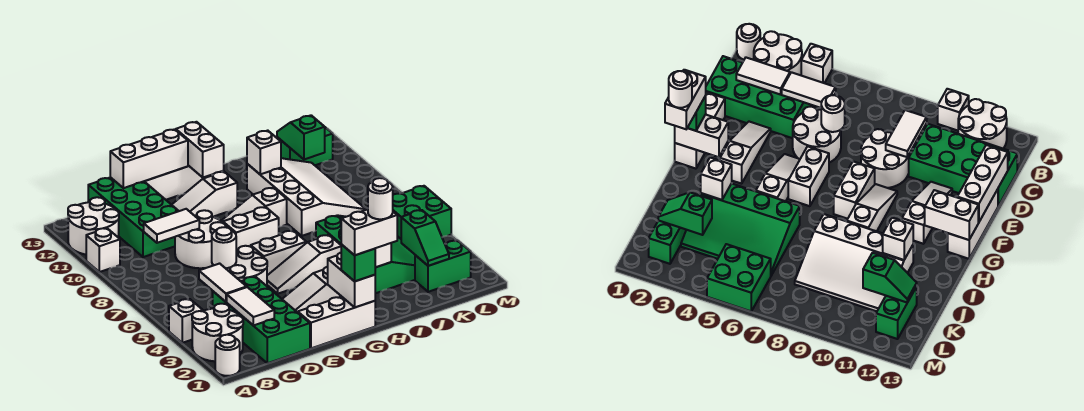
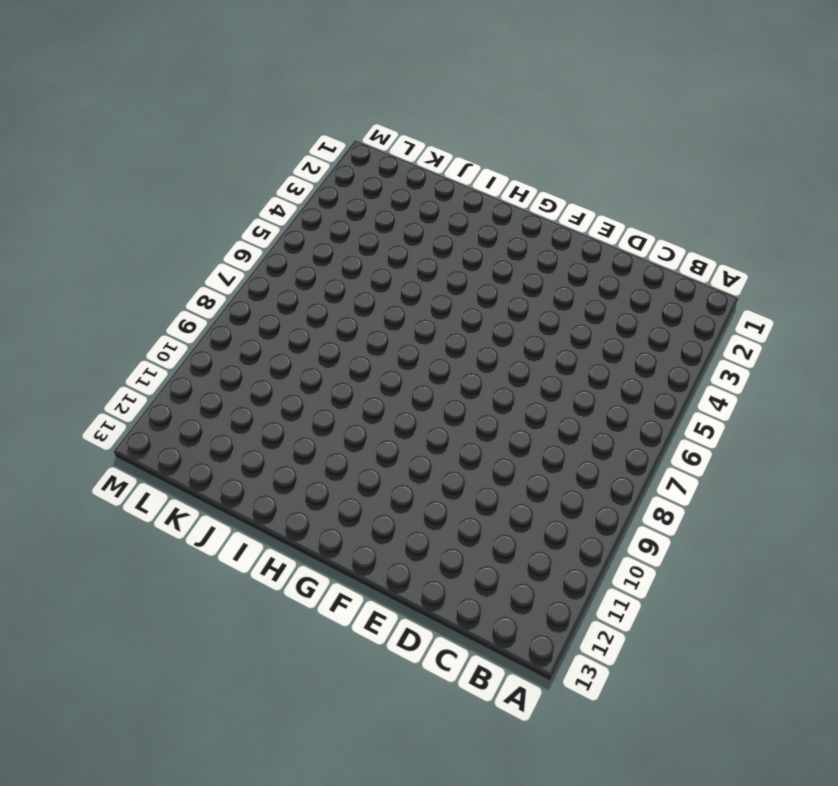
none -> white round brick A1 level 1
none -> white round brick A2:B3 level 1
none -> white brick A4 level 1
none -> white brick A10 level 1

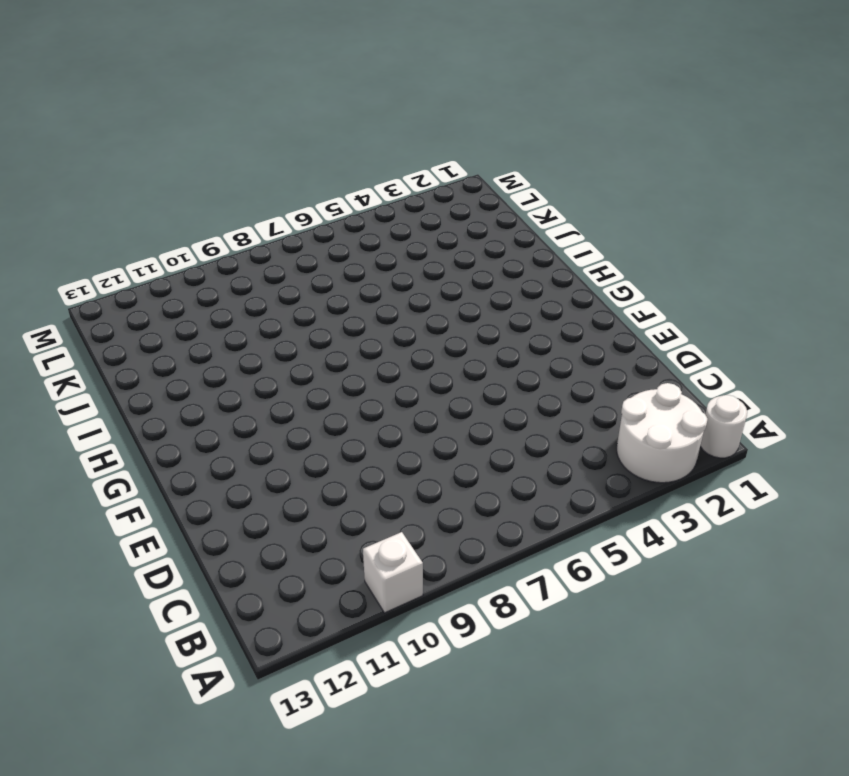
none -> white brick A4 level 1
none -> white round brick A11:B12 level 1
none -> green brick C1:D4 level 1
none -> green brick C10:D13 level 1

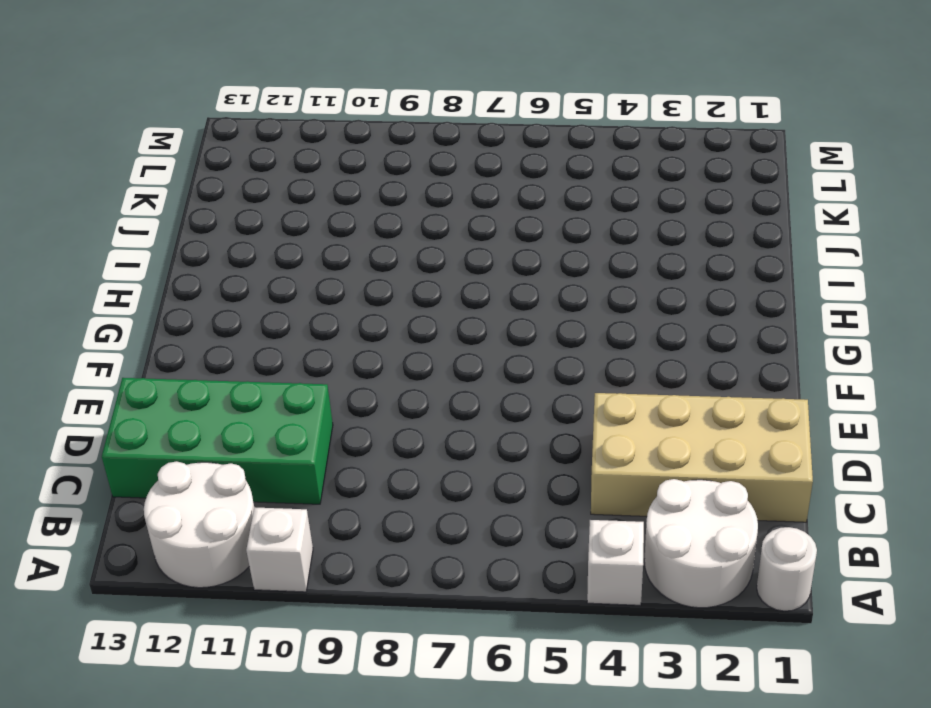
tan brick C1:D4 level 1 -> green brick C1:D4 level 1
none -> white round brick D5:E6 level 1
none -> white round brick D8:E9 level 1
none -> white brick E1:G1 level 1
none -> white slope E3:G3 level 1 top G

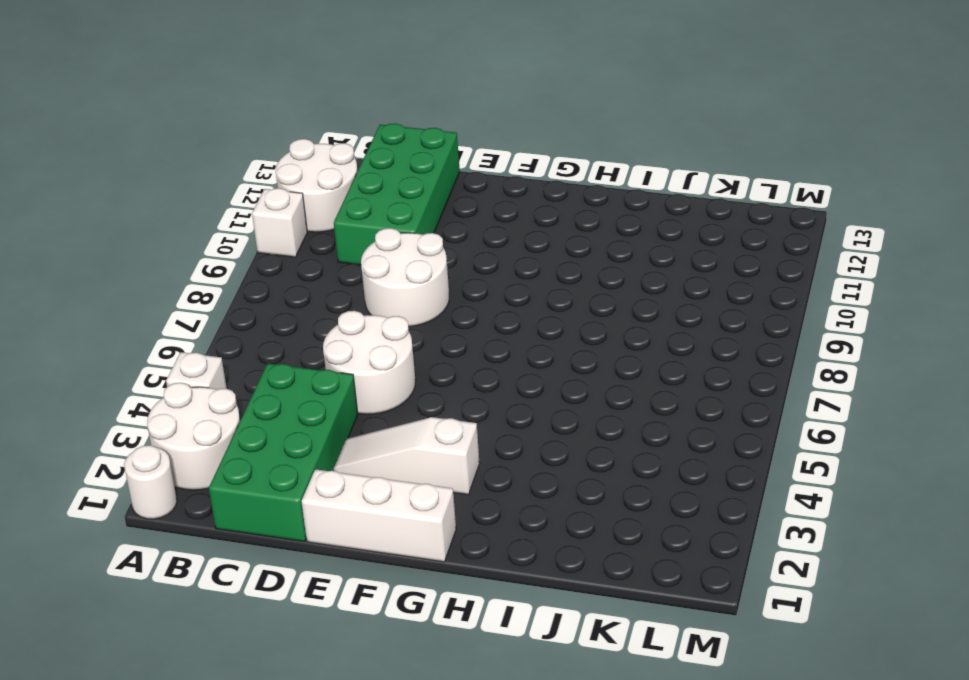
none -> white slope E11:G11 level 1 top G
none -> white brick E13:G13 level 1
none -> white slope F5:H5 level 1 top H
none -> white brick F6:G6 level 1

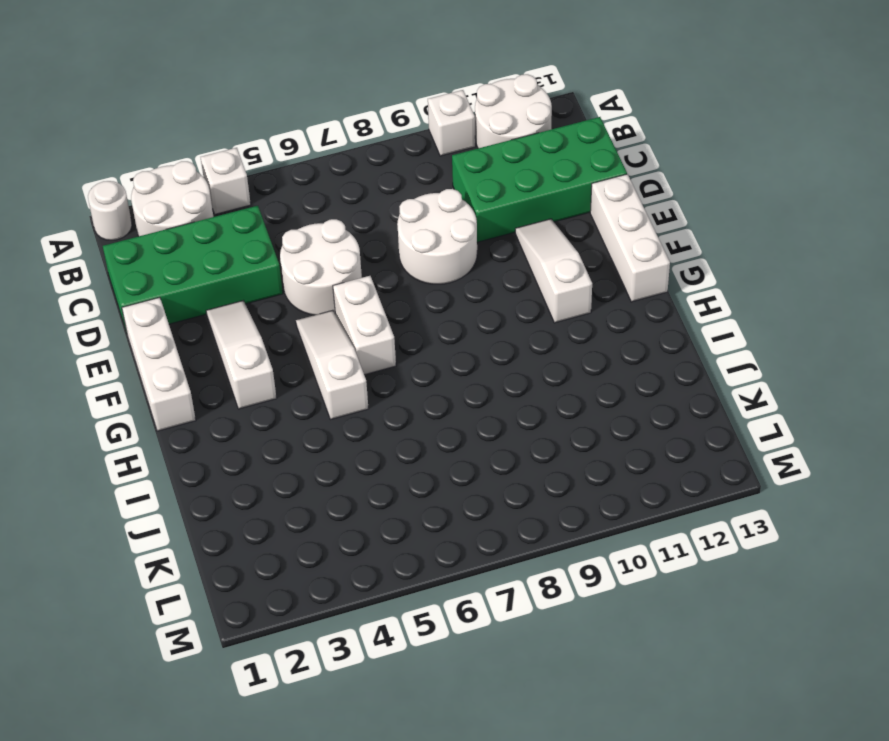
none -> white brick F8:G8 level 1
none -> white slope F9:H9 level 1 top H
none -> green slope I3:K6 level 1 top I
none -> white slope I8:K11 level 1 top I

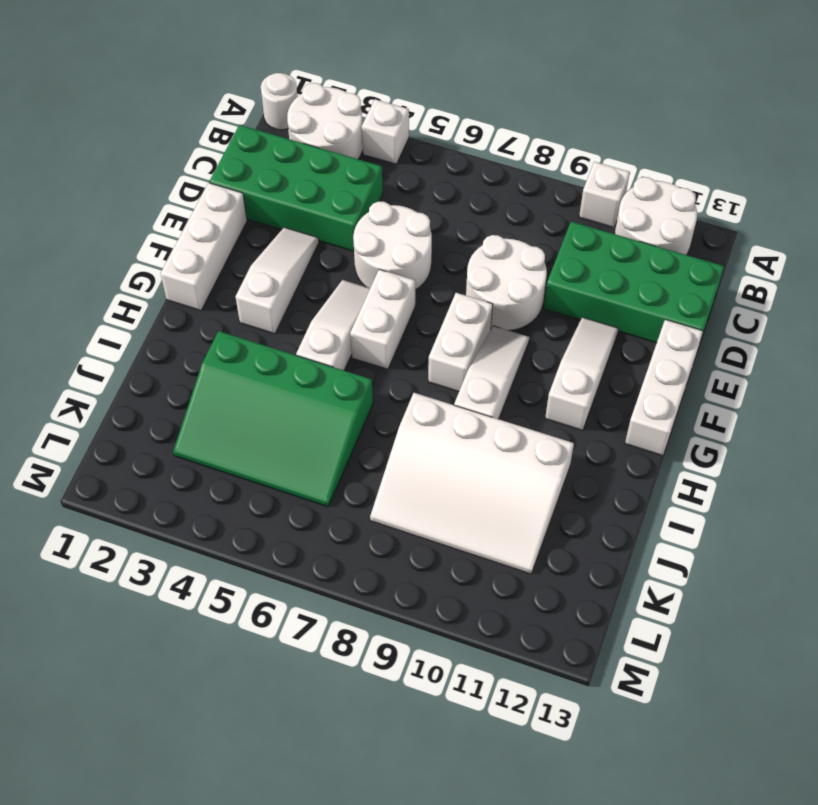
none -> green brick K2:L2 level 1
none -> green brick K12:L12 level 1
none -> green brick L5:M6 level 1
none -> white tile C2:C3 level 2

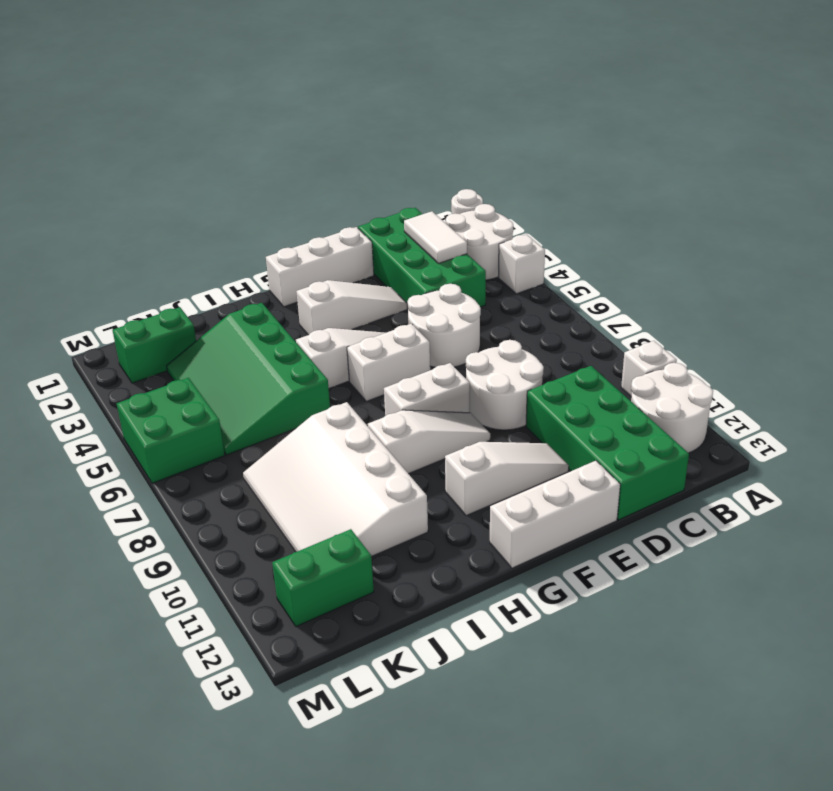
none -> white tile C4:C5 level 2
none -> white tile C9:D9 level 2
none -> white round brick D6 level 2
none -> white brick D13:F13 level 2

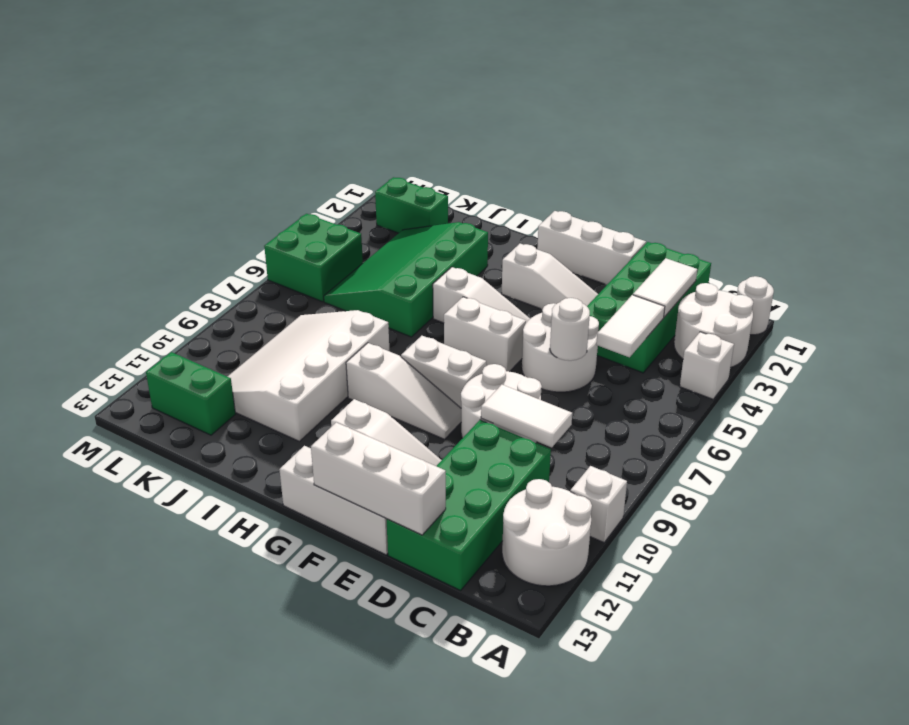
none -> white brick G1:G2 level 2
none -> white brick G12:G13 level 2
none -> white brick I3 level 2
none -> white brick I11 level 2

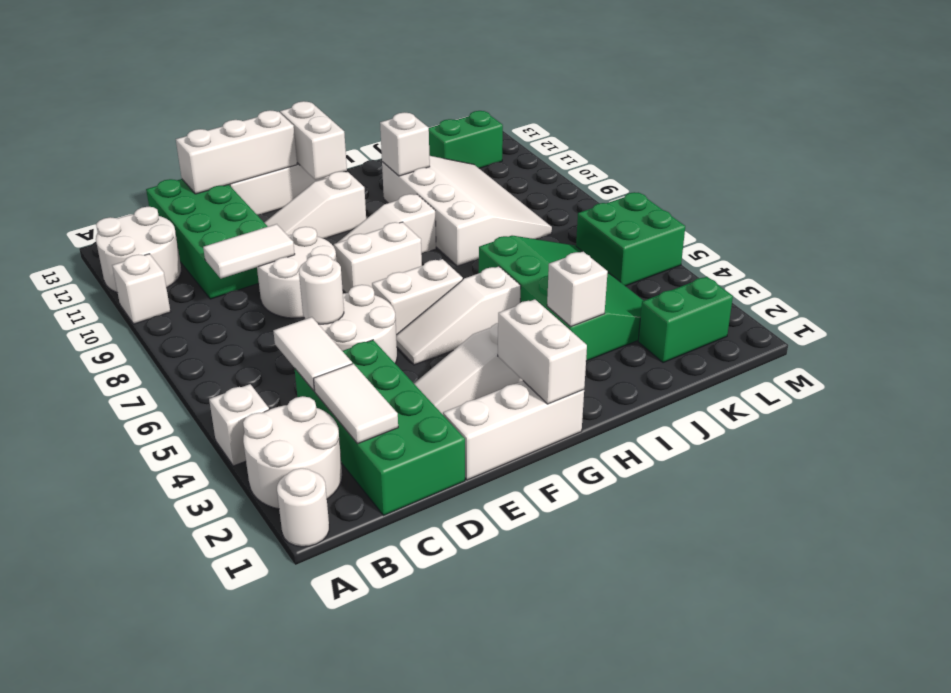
none -> green slope K2:K3 level 2 top 3
none -> green slope K11:K12 level 2 top 11
none -> green brick G1 level 3
none -> white brick G1:H1 level 4

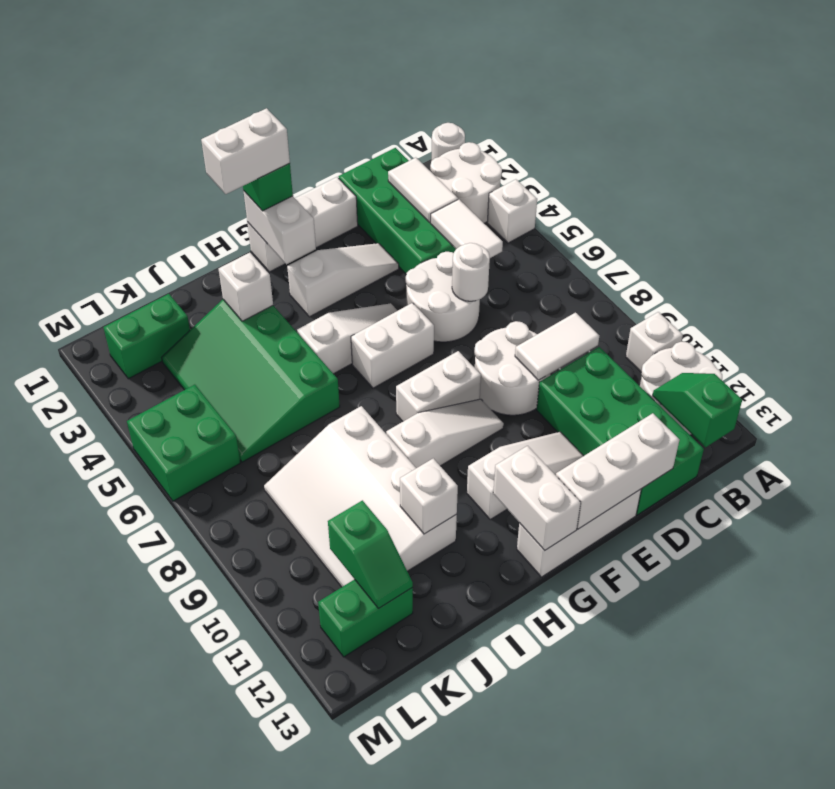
green slope B12:B13 level 2 top 13 -> green slope K2:K3 level 2 top 3
none -> white round brick H1 level 5

